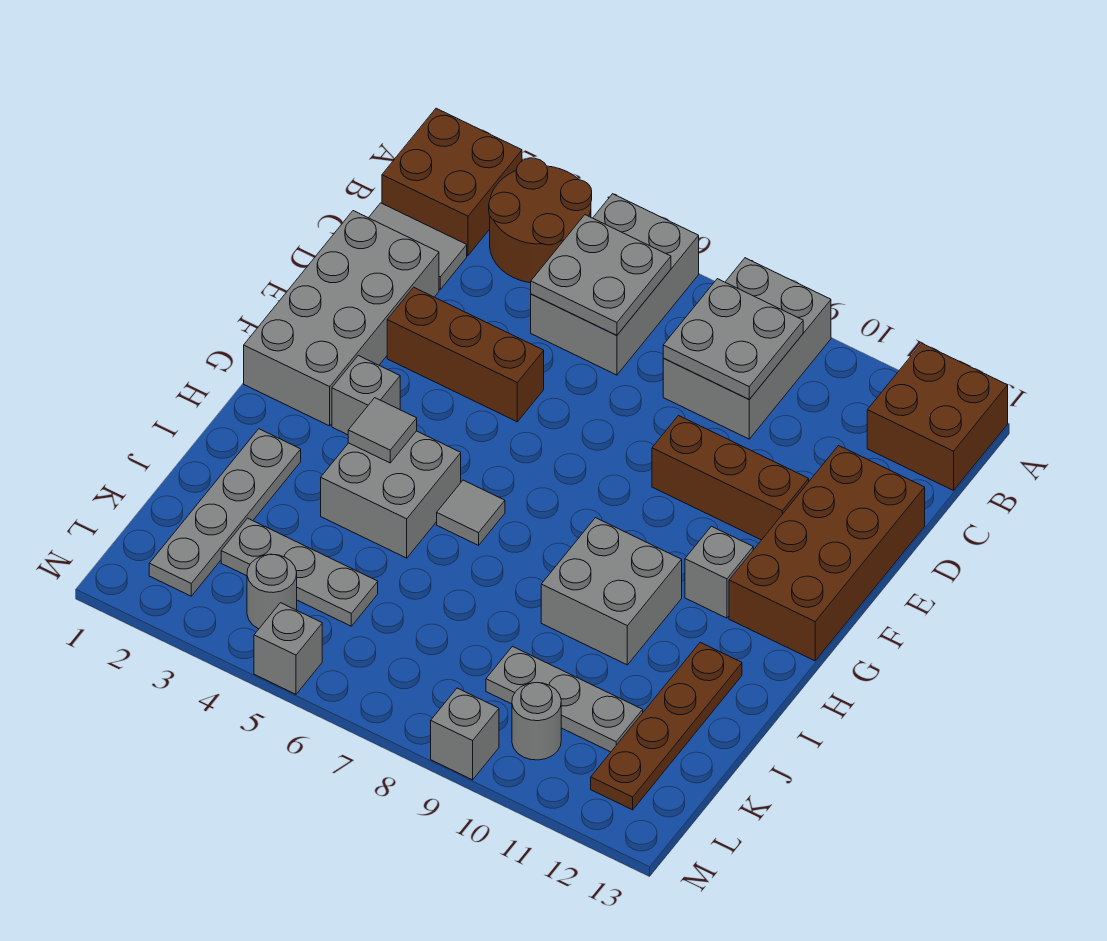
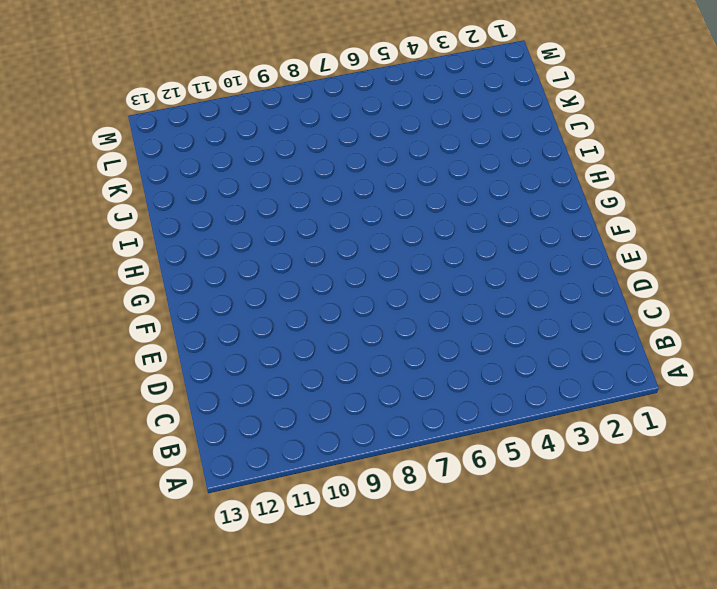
none -> brown brick A1:B2 level 1
none -> brown round brick A3:B4 level 1
none -> grey brick A5:C6 level 1

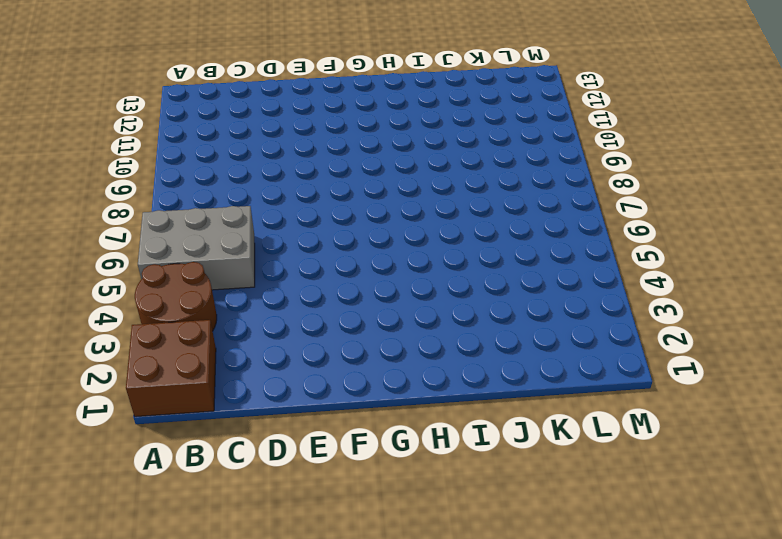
none -> grey brick A8:C9 level 1
none -> brown brick A12:B13 level 1
none -> grey tile C1:C2 level 1

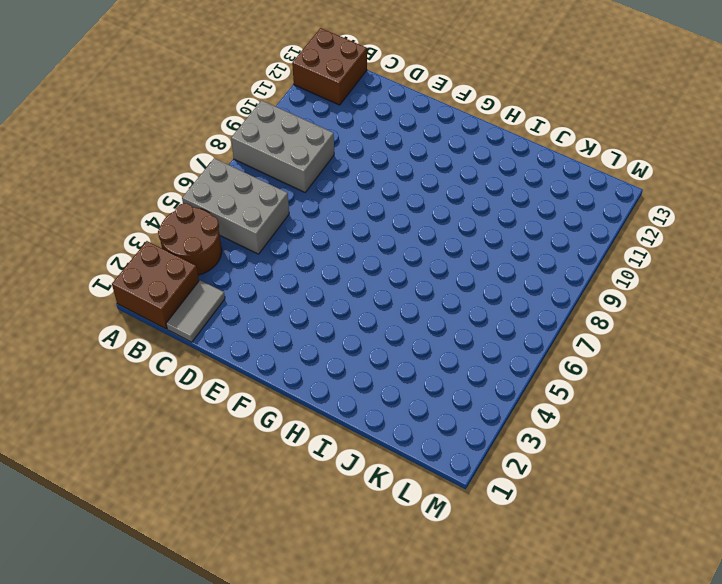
none -> grey brick D1:G2 level 1
none -> brown brick D12:G13 level 1
none -> brown brick E3:E5 level 1

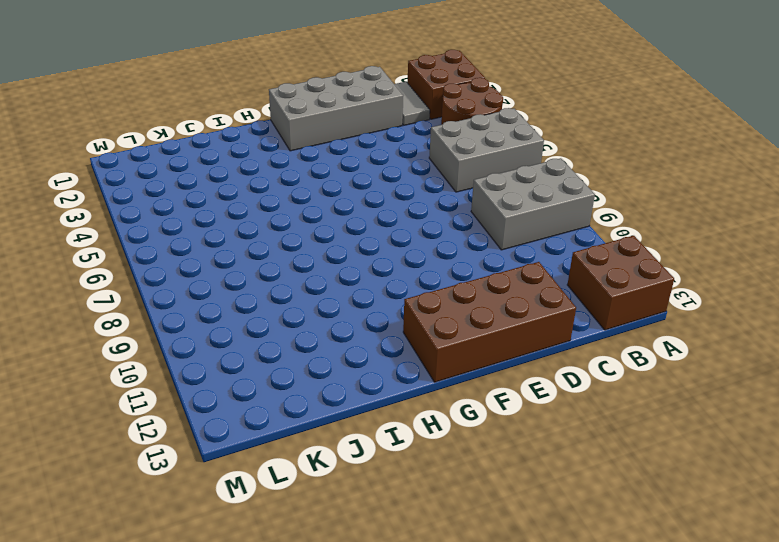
none -> brown brick E3:E5 level 1
none -> brown brick E9:E11 level 1
none -> grey brick G3 level 1

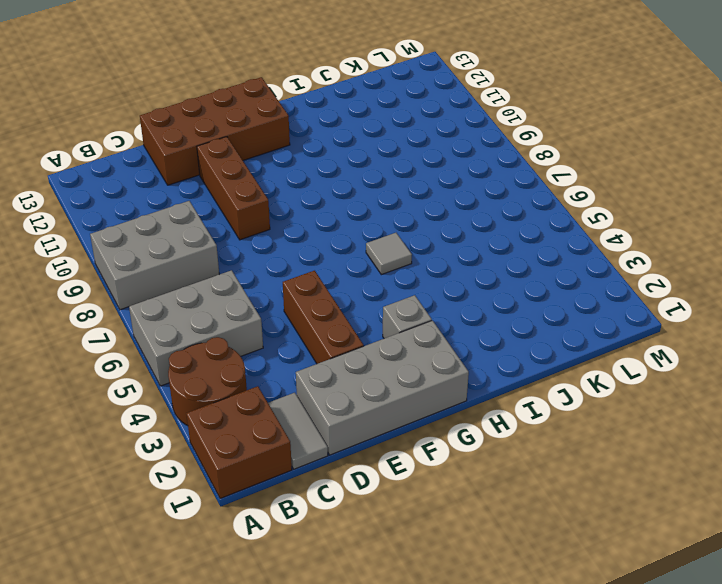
none -> brown brick A12:B13 level 1
none -> grey brick G11 level 1
none -> grey brick H4:I5 level 1

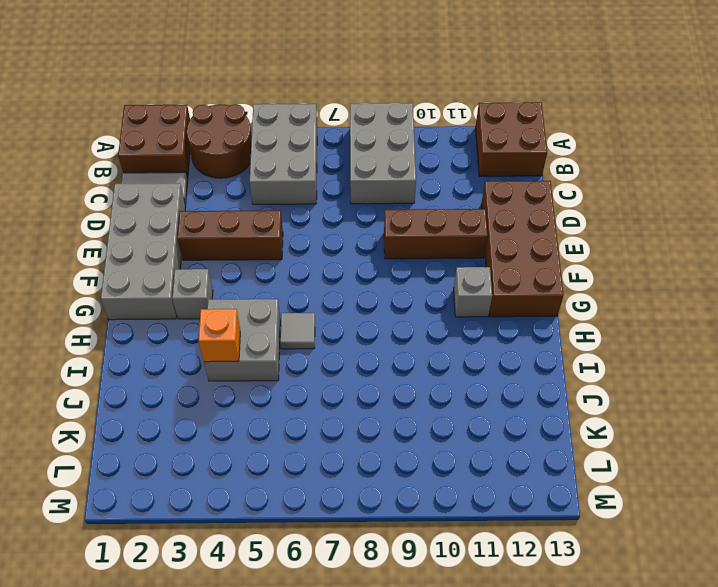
orange brick I4 level 2 -> none
none -> grey brick H9:I10 level 1
none -> grey plate I2:L2 level 1
none -> brown plate I12:L12 level 1

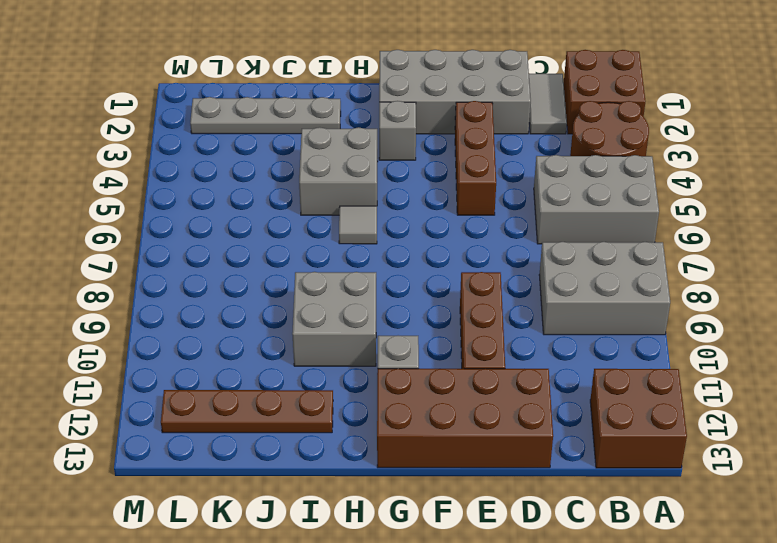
none -> grey plate K3:K5 level 1
none -> grey plate K9:K11 level 1
none -> grey round brick L4 level 1

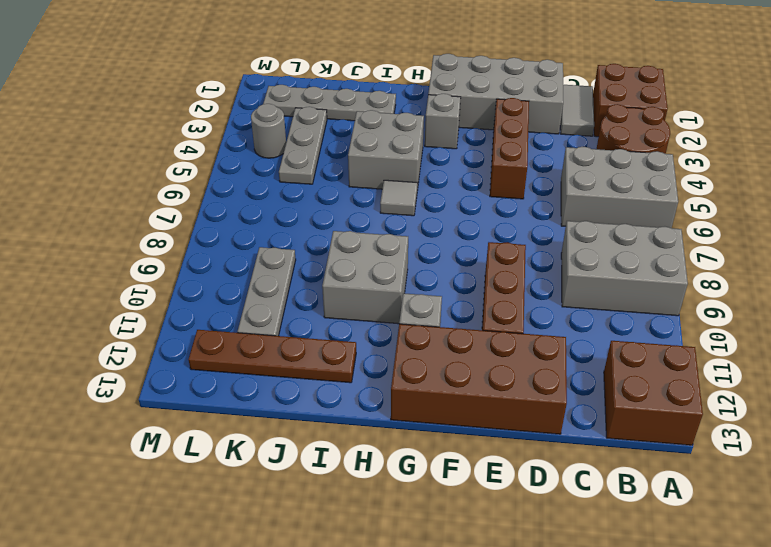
none -> grey round brick L10 level 1
none -> grey brick M5 level 1
none -> grey brick M9 level 1

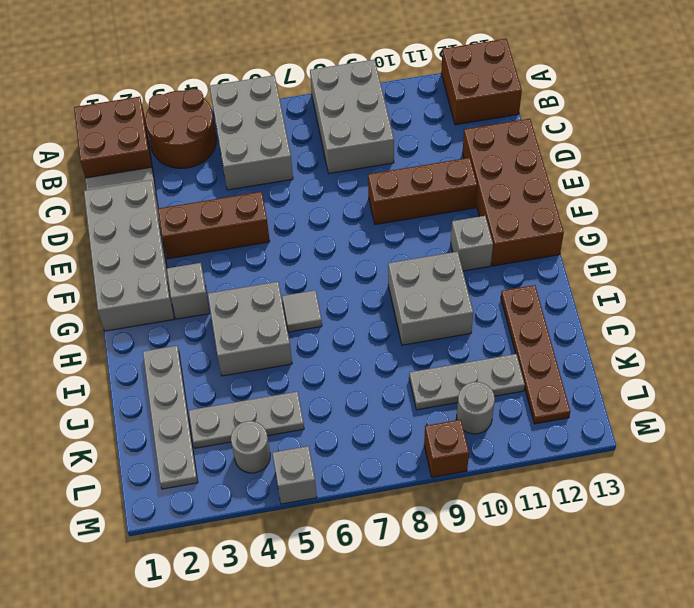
brown brick M9 level 1 -> grey brick M9 level 1
none -> grey plate B5:C6 level 2
none -> grey plate B8:C9 level 2
none -> grey tile H4 level 2

